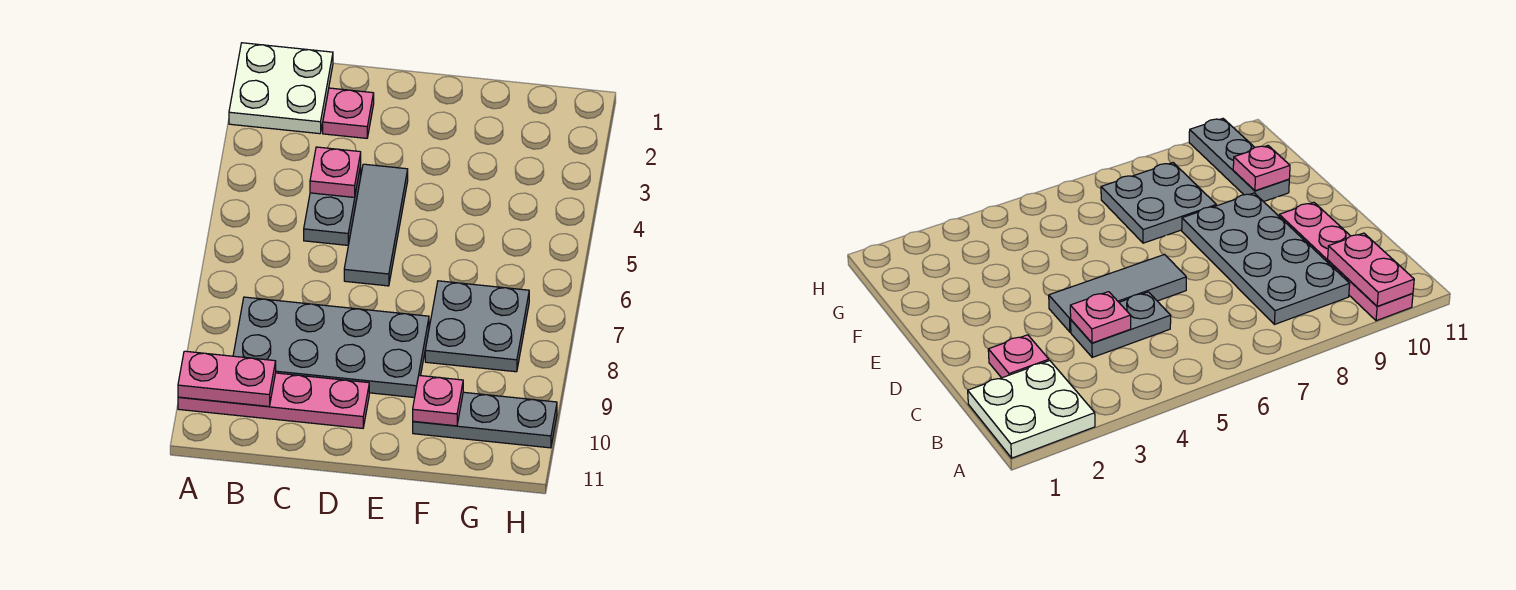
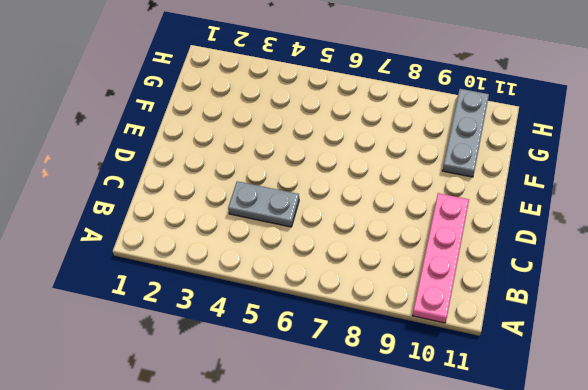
none -> white plate A1:B2 level 1
none -> grey plate B8:E9 level 1

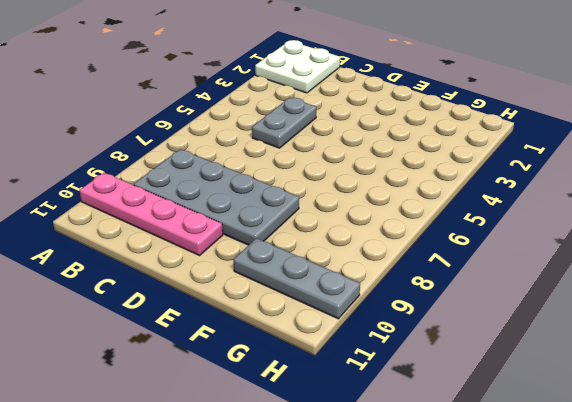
none -> pink plate C2 level 1
none -> grey tile D4:D6 level 1

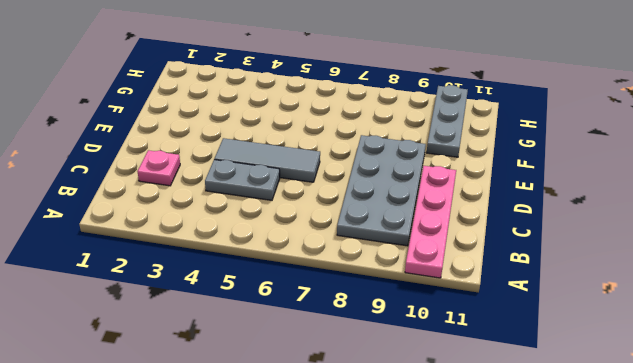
none -> white plate A1:B2 level 1
none -> grey plate F7:G8 level 1

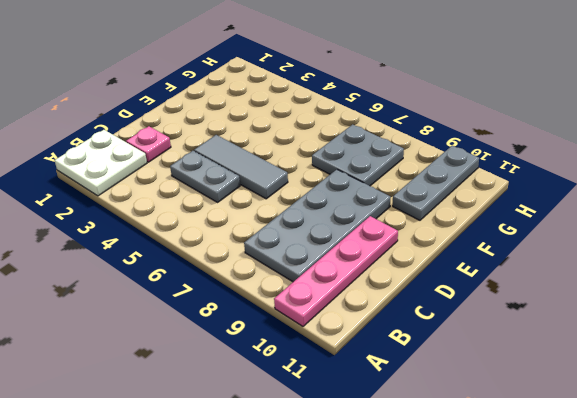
none -> pink plate A10:B10 level 2
none -> pink plate C4 level 2

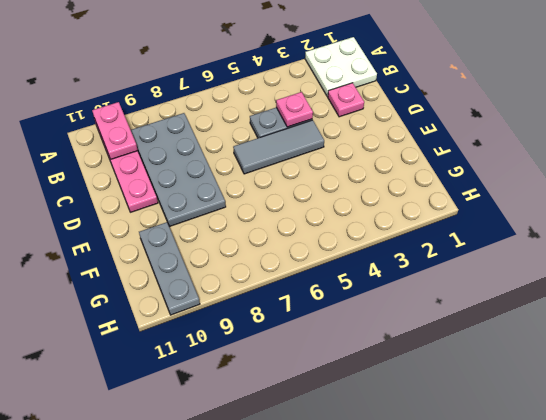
none -> grey plate F7:G8 level 1
none -> pink plate F10 level 2

